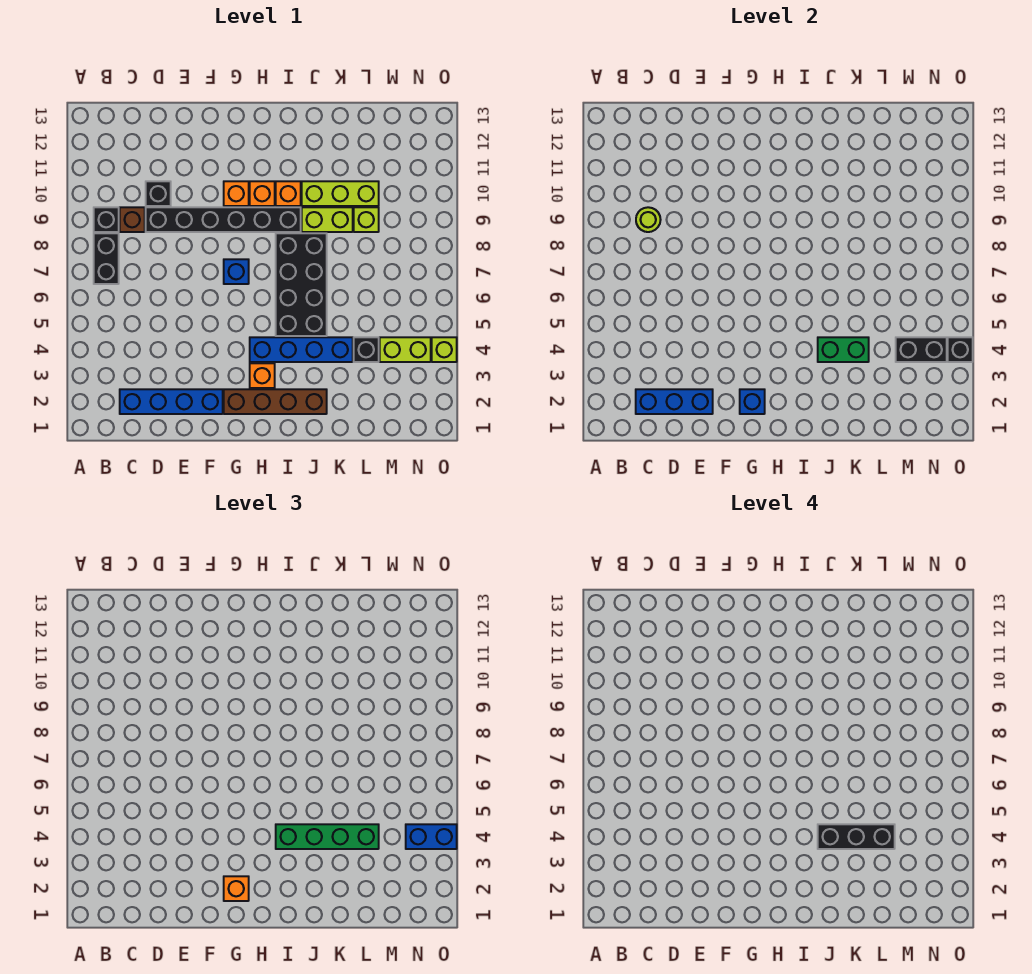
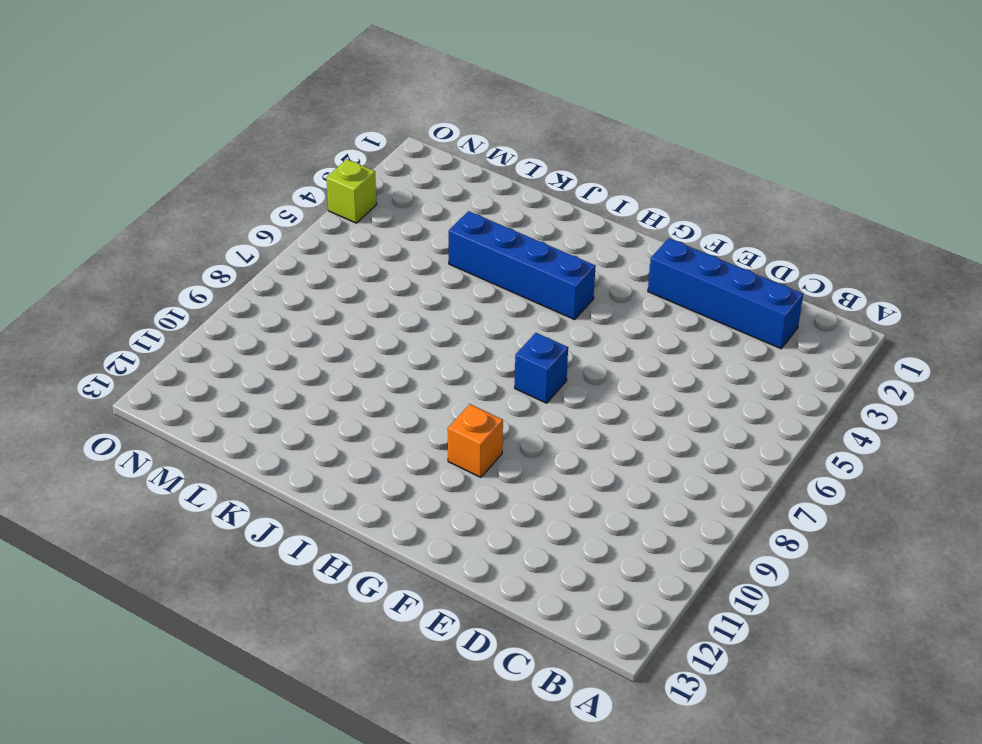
none -> black brick B7:B8 level 1
none -> black brick B9 level 1
none -> brown brick C9 level 1
none -> black brick D9:I9 level 1

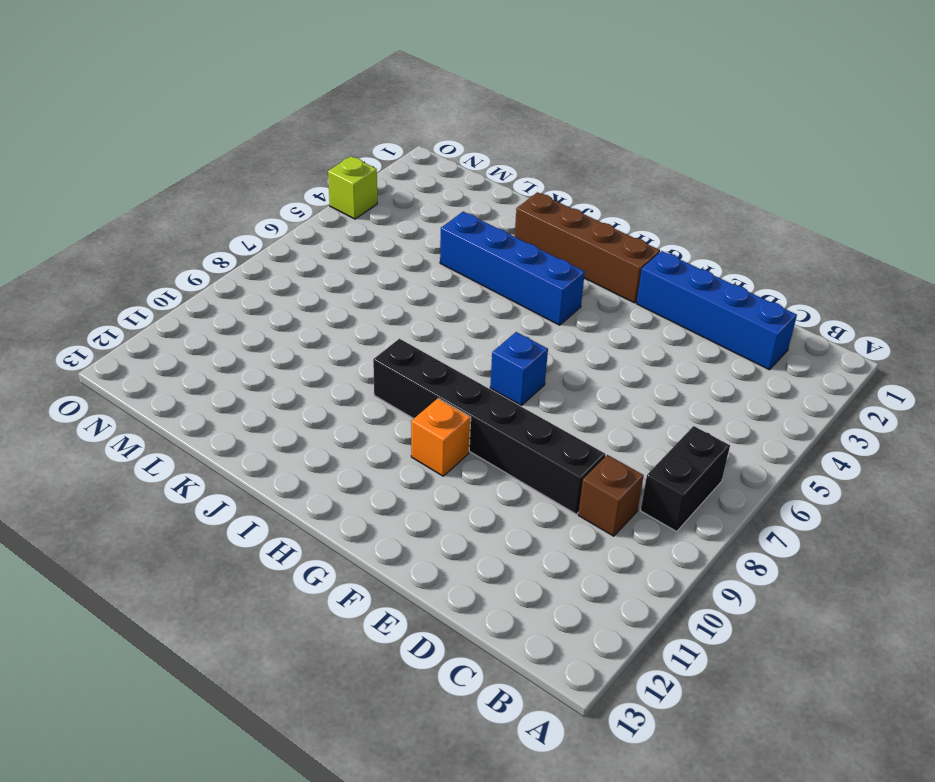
none -> black brick B9 level 1
none -> black brick D10 level 1
none -> orange brick H3 level 1
none -> orange brick H10 level 1

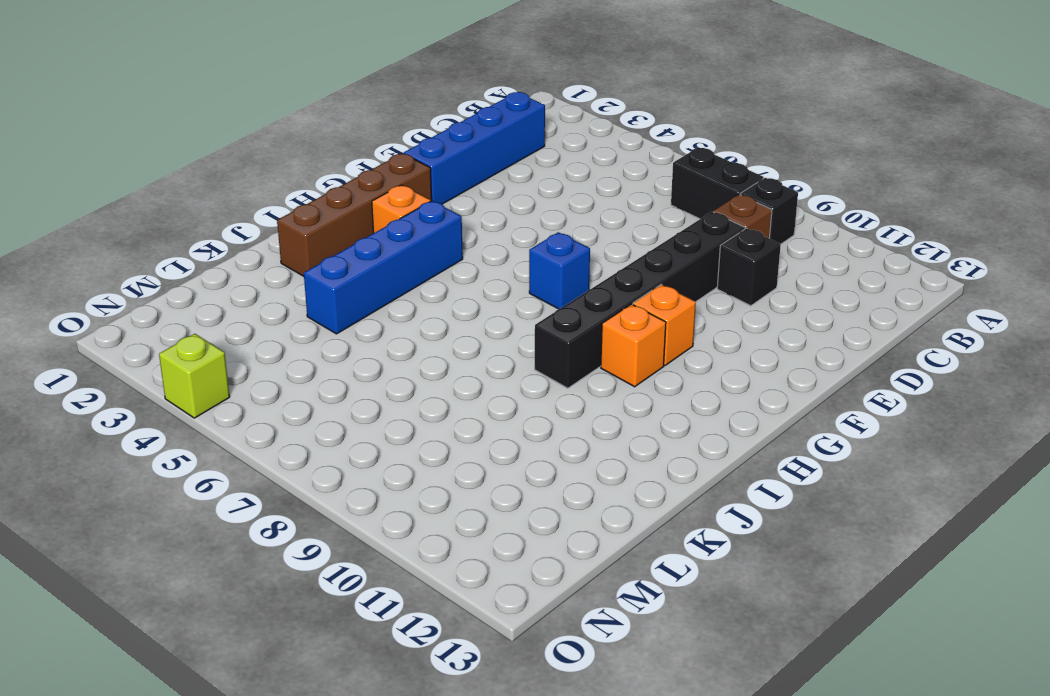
none -> black brick I5:J8 level 1
none -> orange brick I10 level 1
none -> lime brick J9:K9 level 1
none -> lime brick J10:L10 level 1

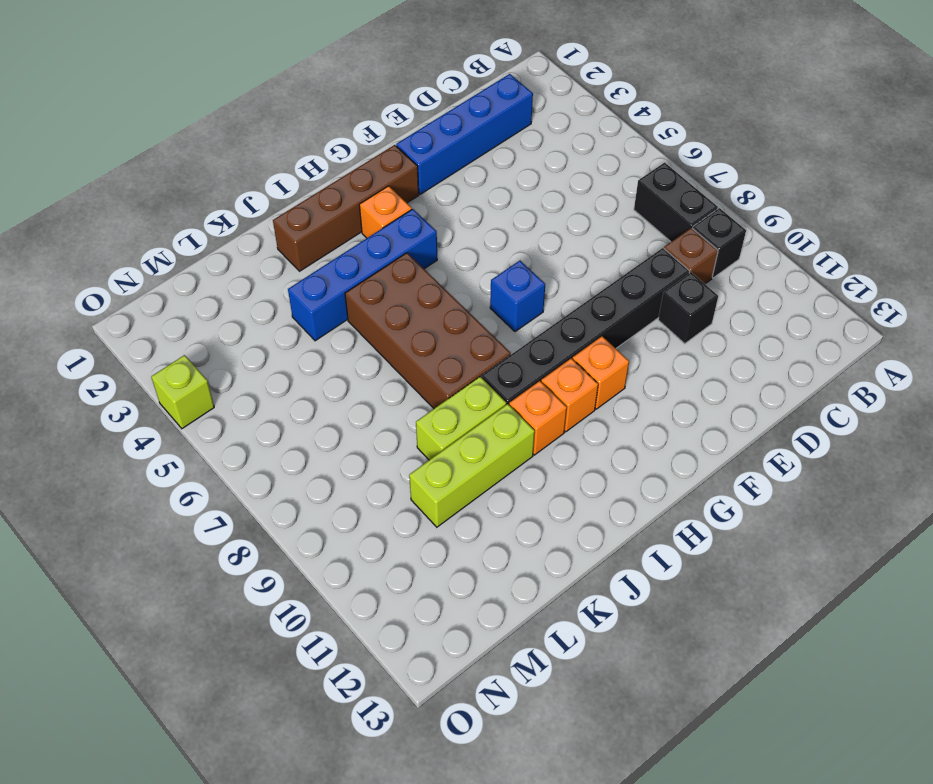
brown brick I5:J8 level 1 -> black brick I5:J8 level 1
none -> black brick L4 level 1
none -> lime brick L9 level 1
none -> lime brick M4:N4 level 1
none -> blue brick C2:E2 level 2

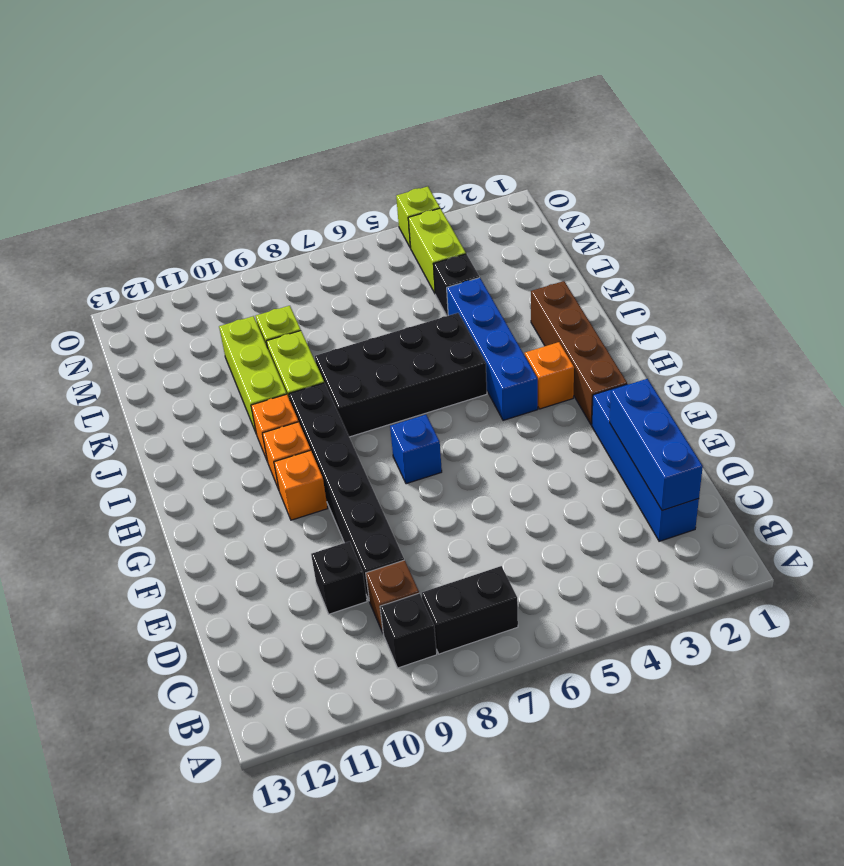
none -> lime round brick C9 level 2
none -> blue brick G2 level 2
none -> green brick J4:K4 level 2
none -> black brick M4:N4 level 2

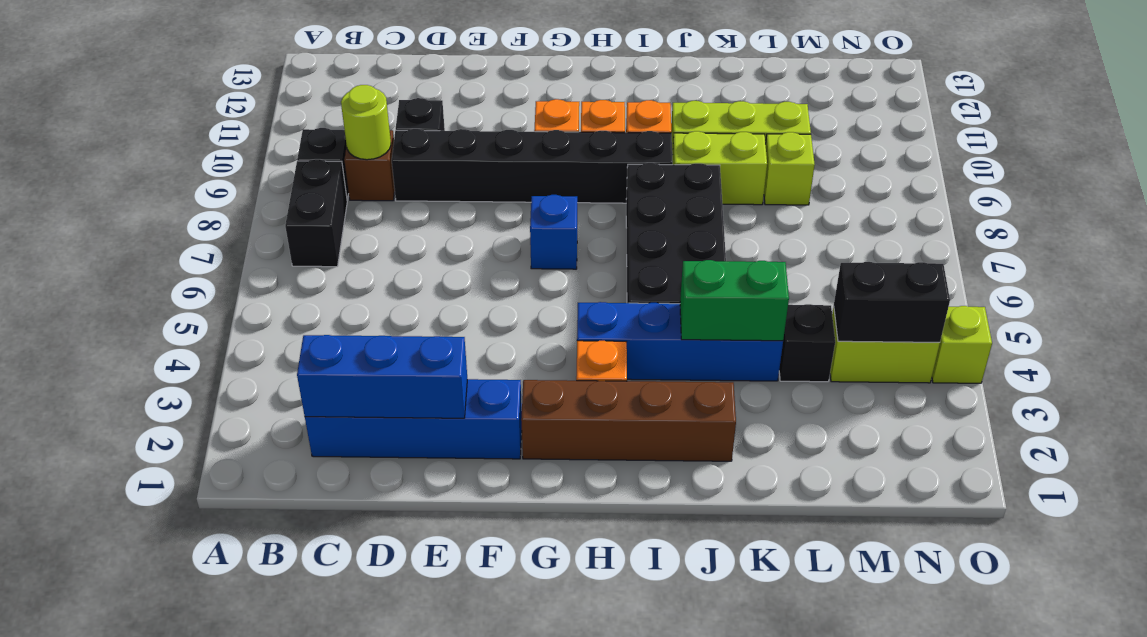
none -> blue brick G2 level 2
none -> black brick O4 level 2
none -> orange brick G2 level 3
none -> green brick I4:L4 level 3

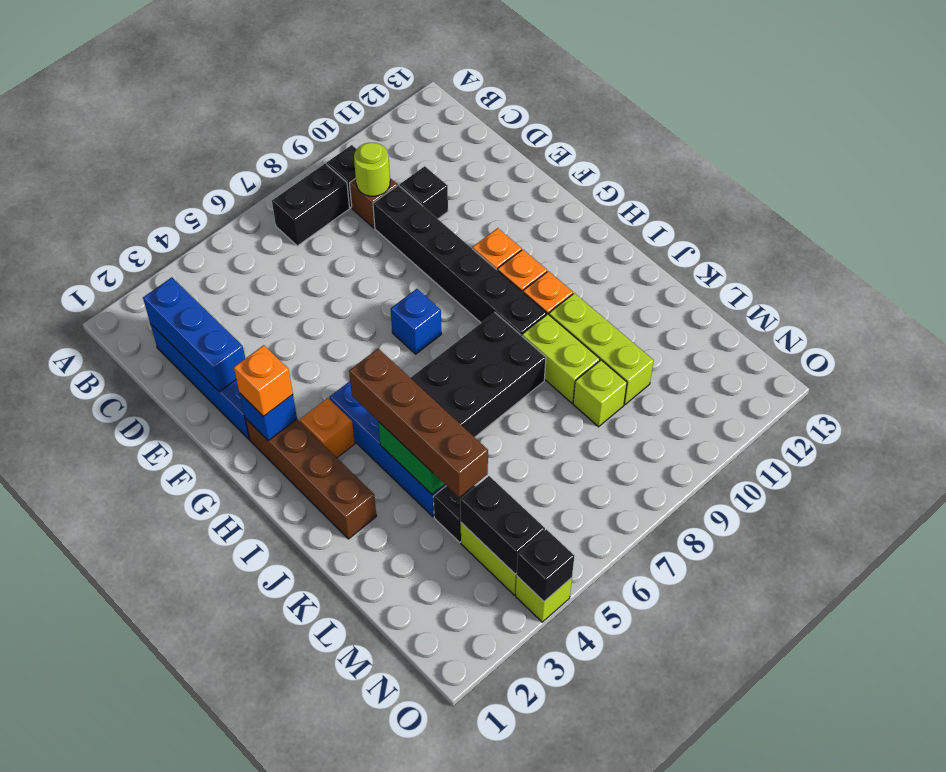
brown brick I4:L4 level 3 -> green brick I4:L4 level 3
none -> blue brick N4:O4 level 3
none -> black brick J4:L4 level 4

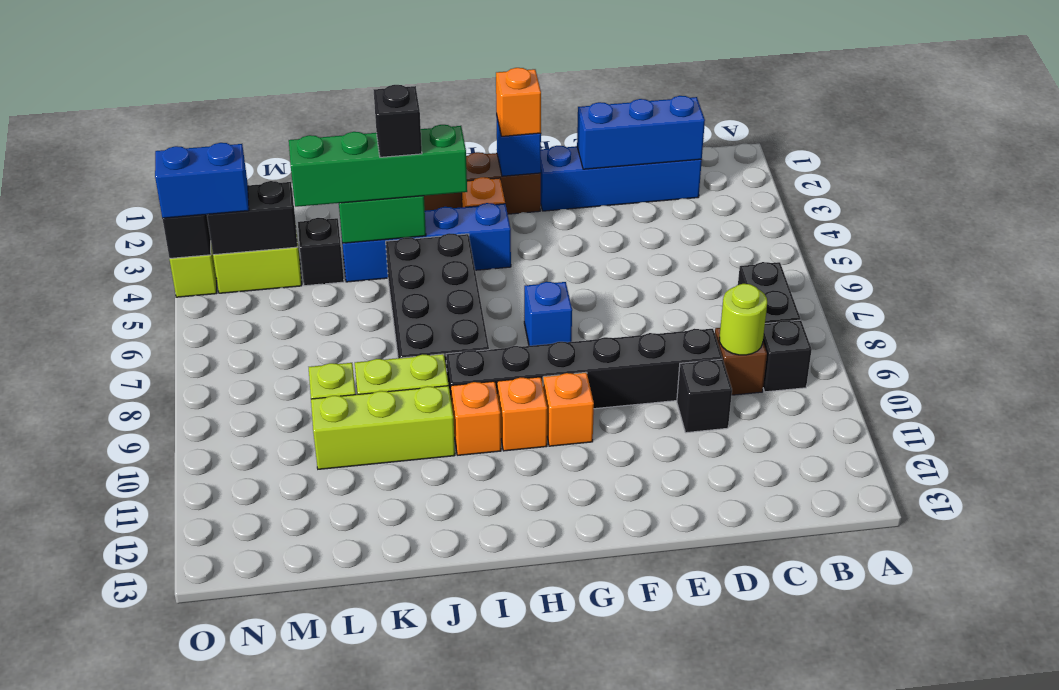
black brick J4 level 4 -> black brick J4:L4 level 4

